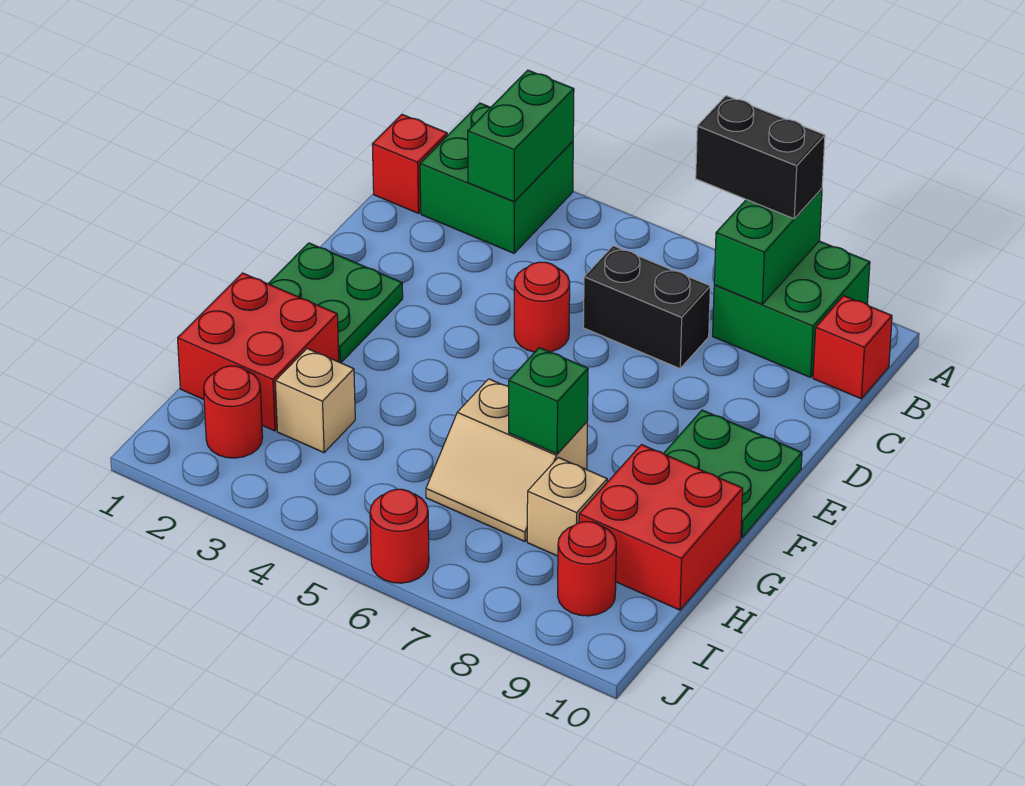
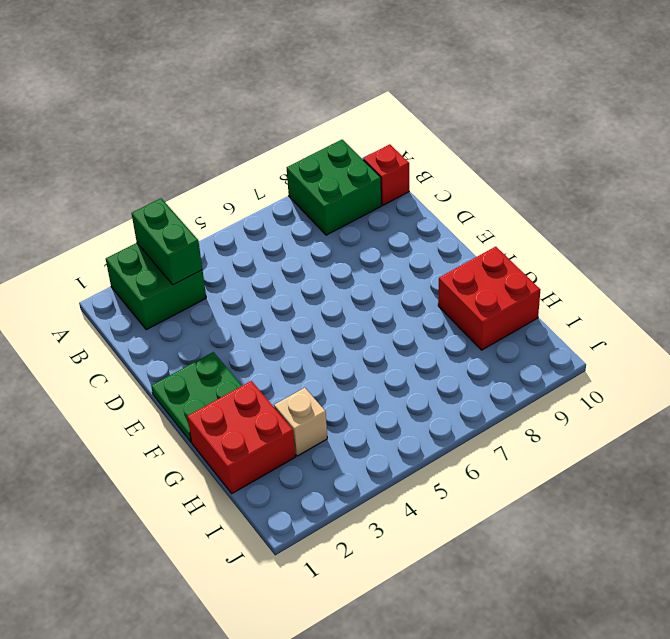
none -> red brick B1 level 1
none -> black brick C6:C7 level 1
none -> red round brick D5 level 1

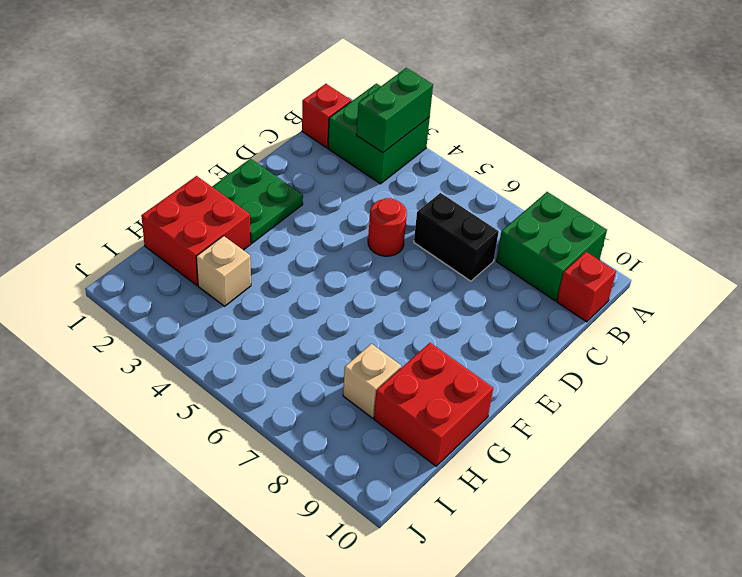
none -> green plate E9:F10 level 1
none -> tan slope G6:H7 level 1 top G
none -> red round brick I2 level 1

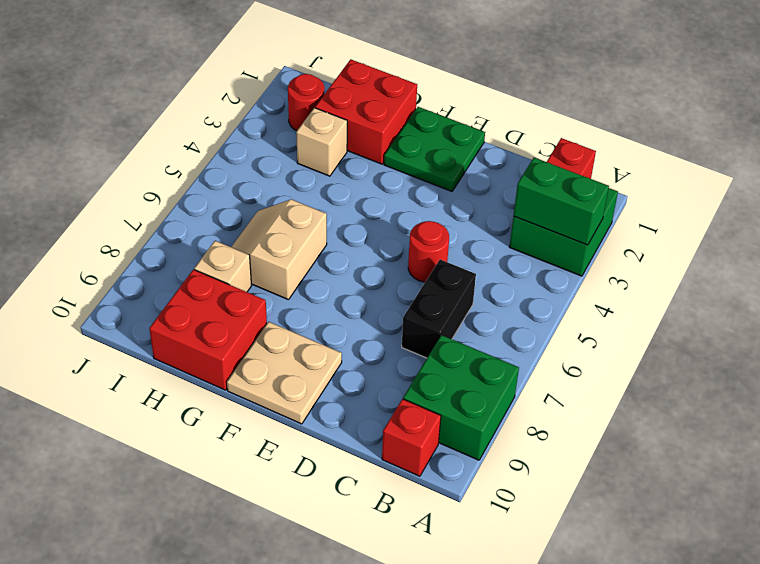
tan plate E9:F10 level 1 -> green plate E9:F10 level 1
none -> red round brick I9 level 1
none -> red round brick J6 level 1
none -> green brick A8:B8 level 2

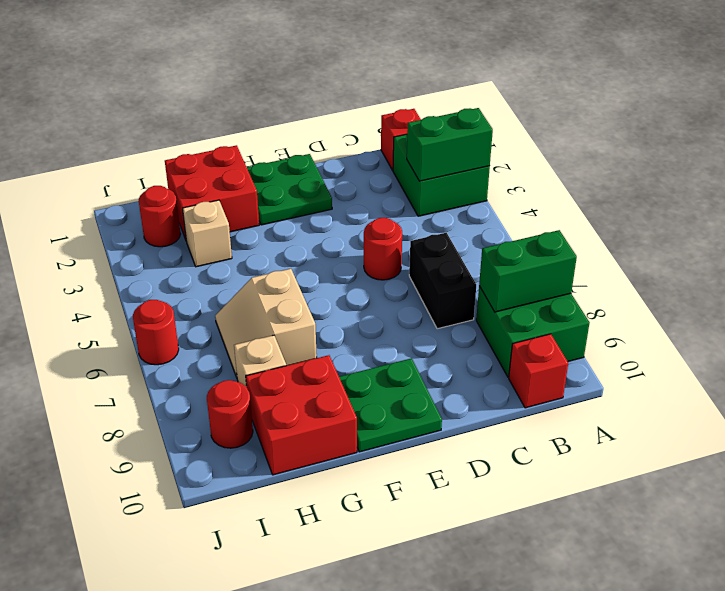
none -> green brick G7 level 2
none -> black brick A7:A8 level 3

